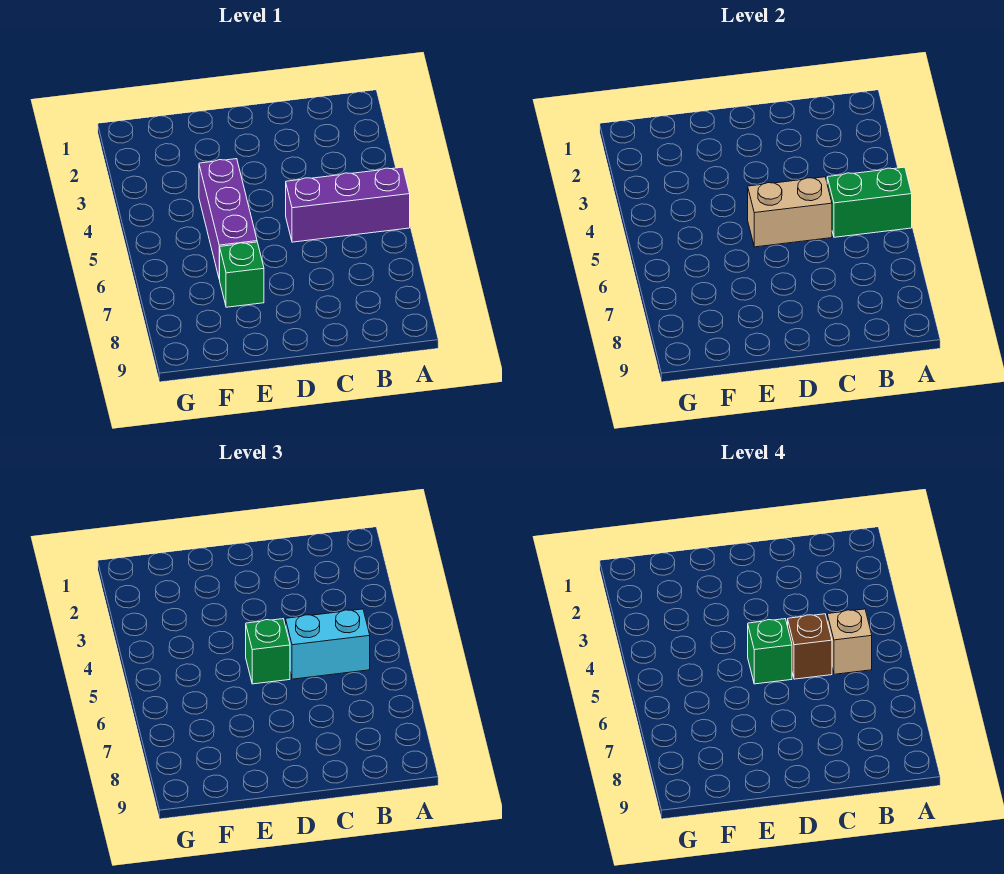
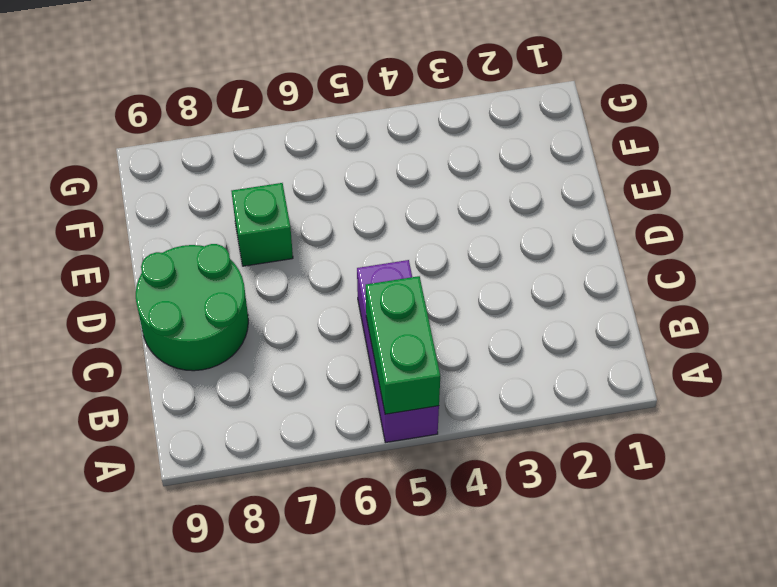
green round brick C8:D9 level 1 -> none
none -> purple brick E4:E6 level 1
none -> tan brick C5:D5 level 2

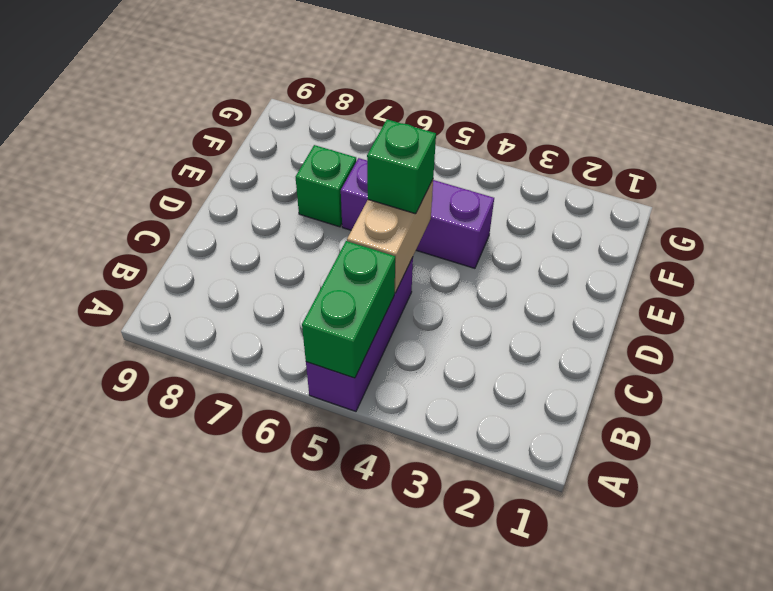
none -> cyan brick B5:C5 level 3
none -> tan brick B5 level 4

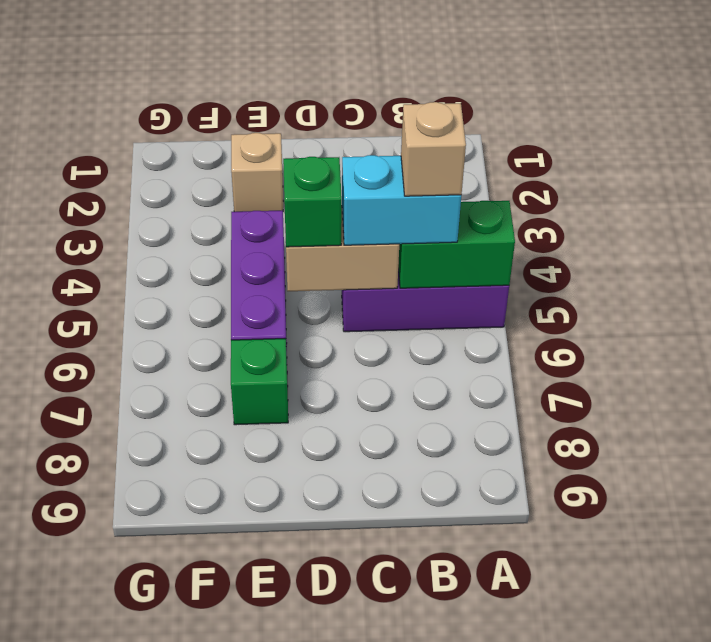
tan brick E2 level 1 -> none
none -> brown brick C5 level 4
none -> green brick D5 level 4

